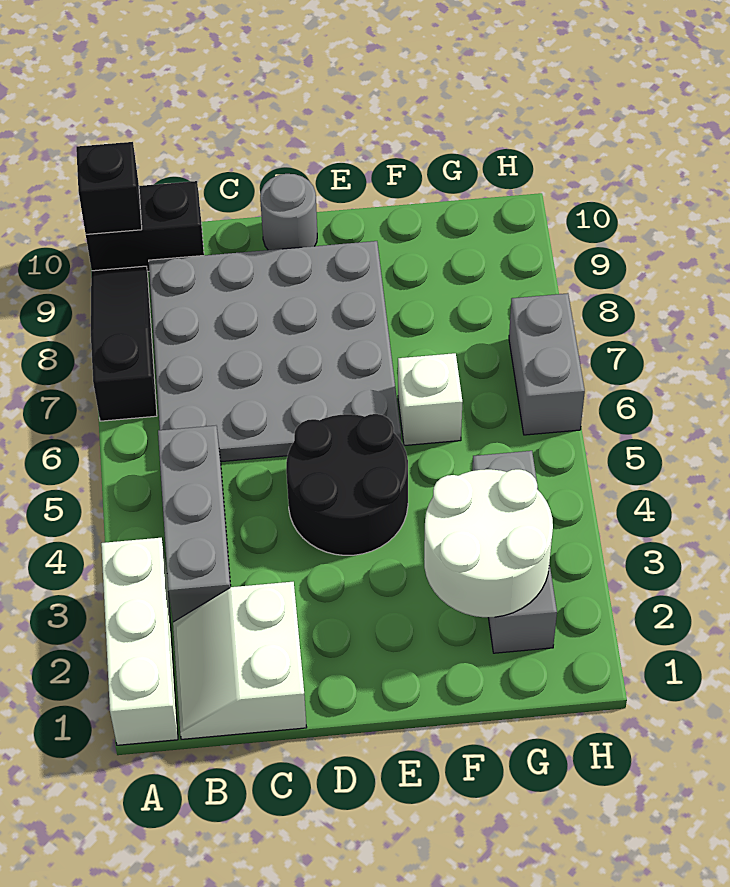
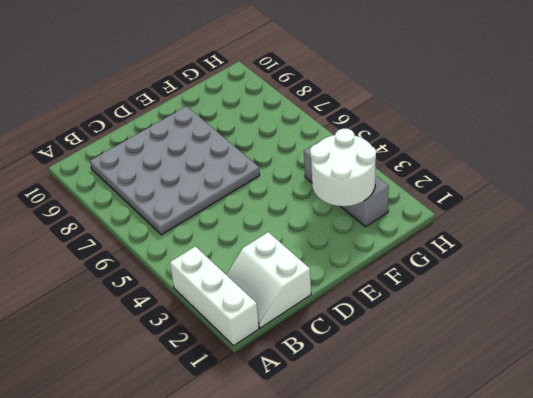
none -> black slope A7:A9 level 1 top 7
none -> black brick A10:B10 level 1
none -> grey brick B3:B5 level 1

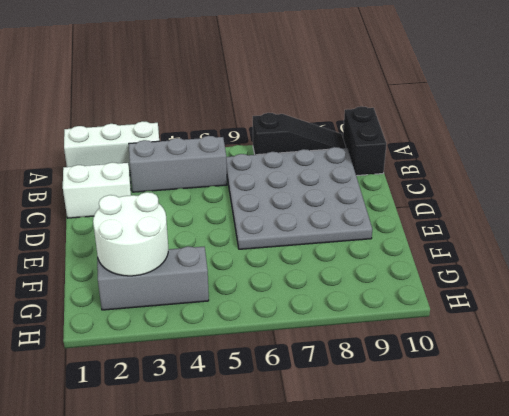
none -> black round brick D4:E5 level 1
none -> grey round brick D10 level 1
none -> white brick F6 level 1

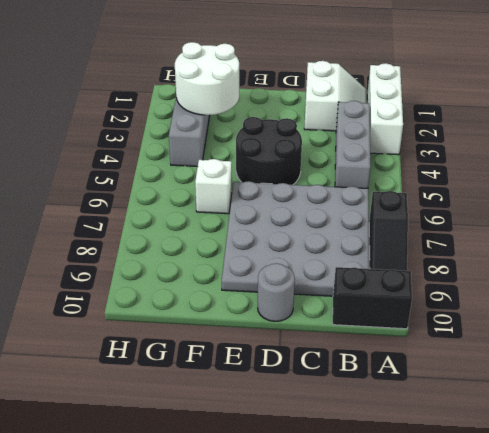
none -> grey brick H6:H7 level 1
none -> black brick A10 level 2

